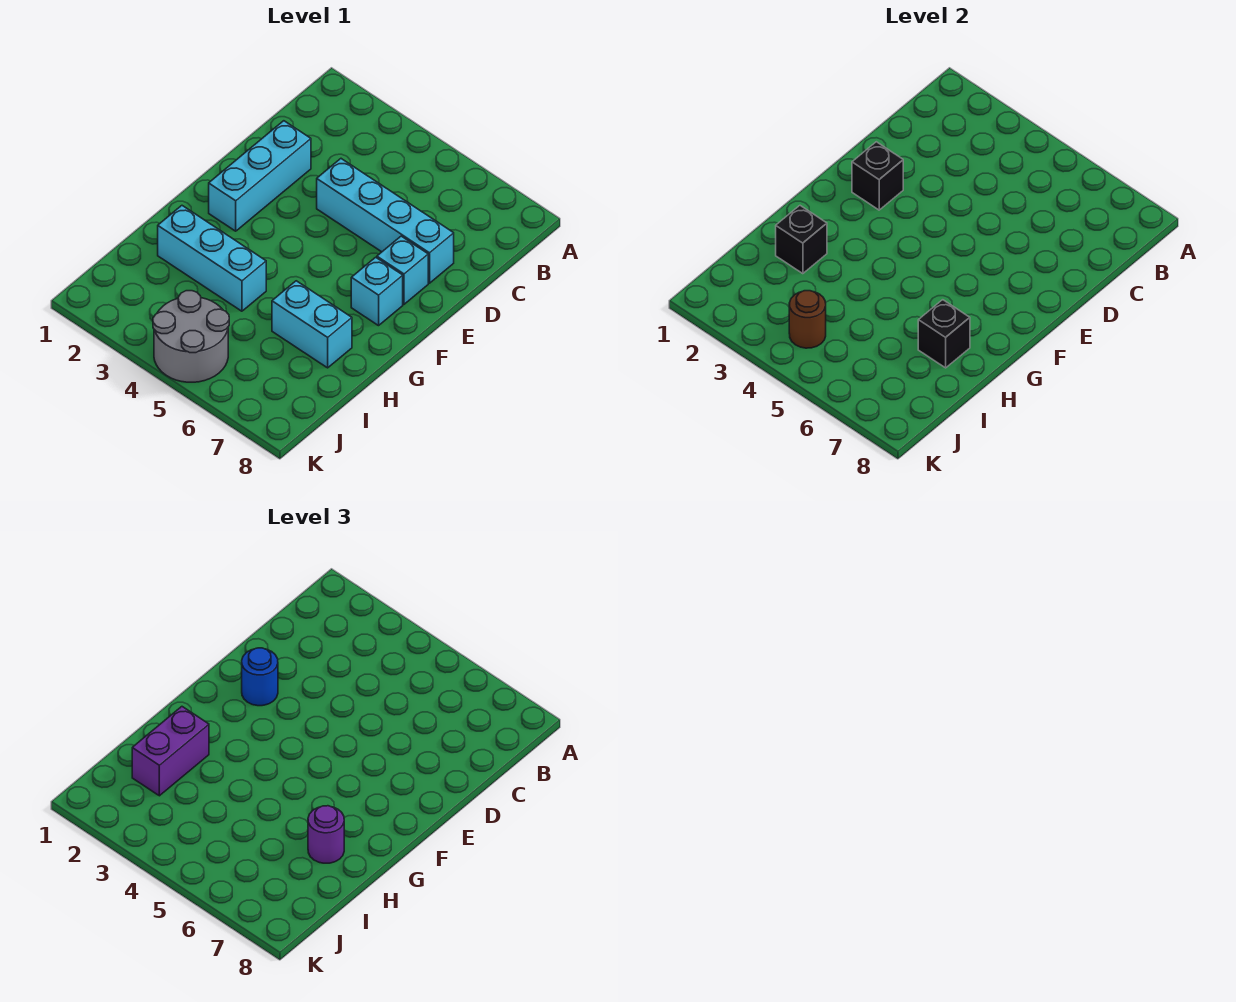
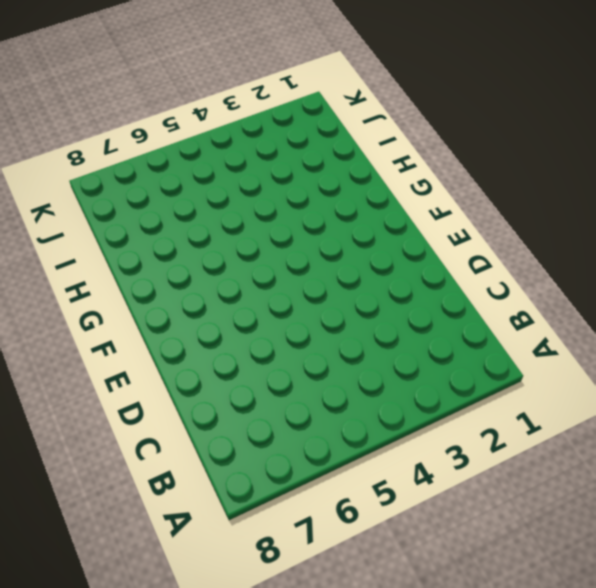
none -> cyan brick D2:F2 level 1
none -> cyan brick D4:D7 level 1
none -> cyan brick E7 level 1

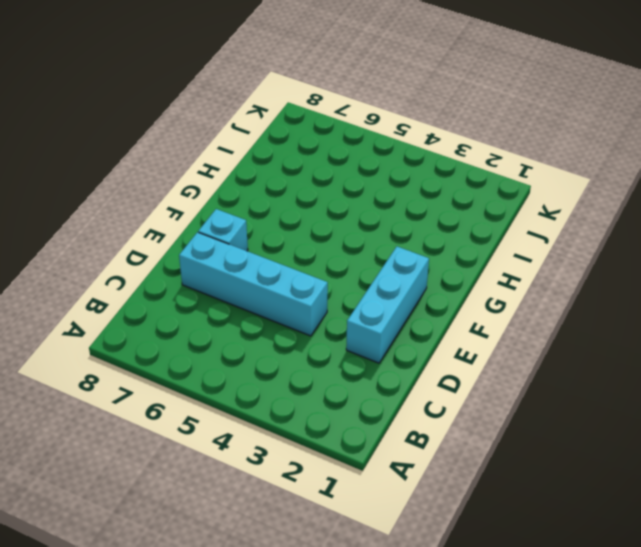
none -> cyan brick F7 level 1
none -> cyan brick H2:H4 level 1
none -> cyan brick H6:H7 level 1

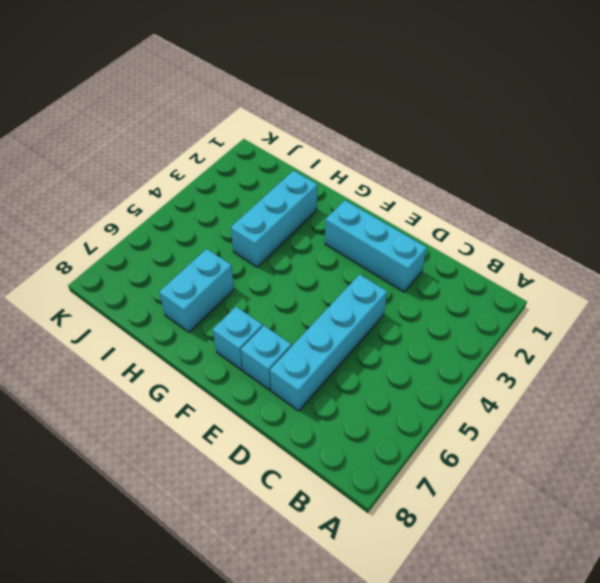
none -> grey round brick J4:K5 level 1
none -> black brick E2 level 2
none -> black brick H2 level 2

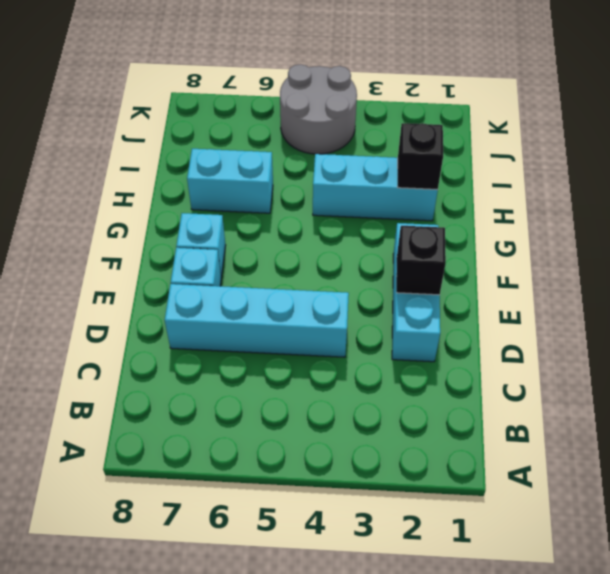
none -> black brick H7 level 2
none -> brown round brick J4 level 2
none -> blue round brick E2 level 3

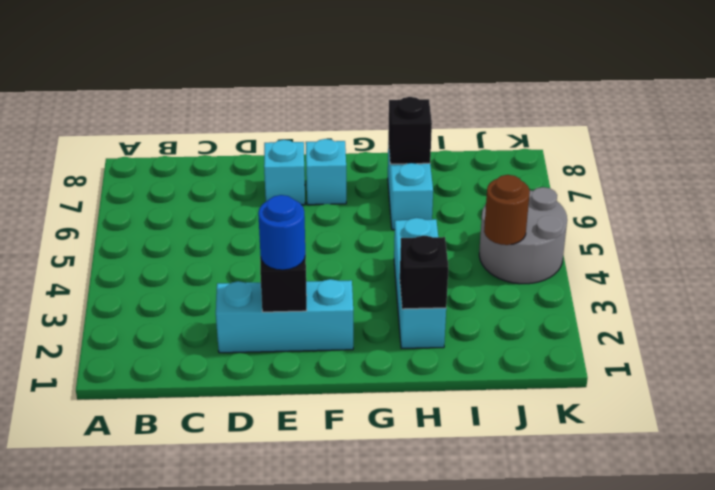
none -> cyan brick D4:D7 level 1
none -> purple brick H2:I2 level 3
none -> purple round brick H7 level 3

